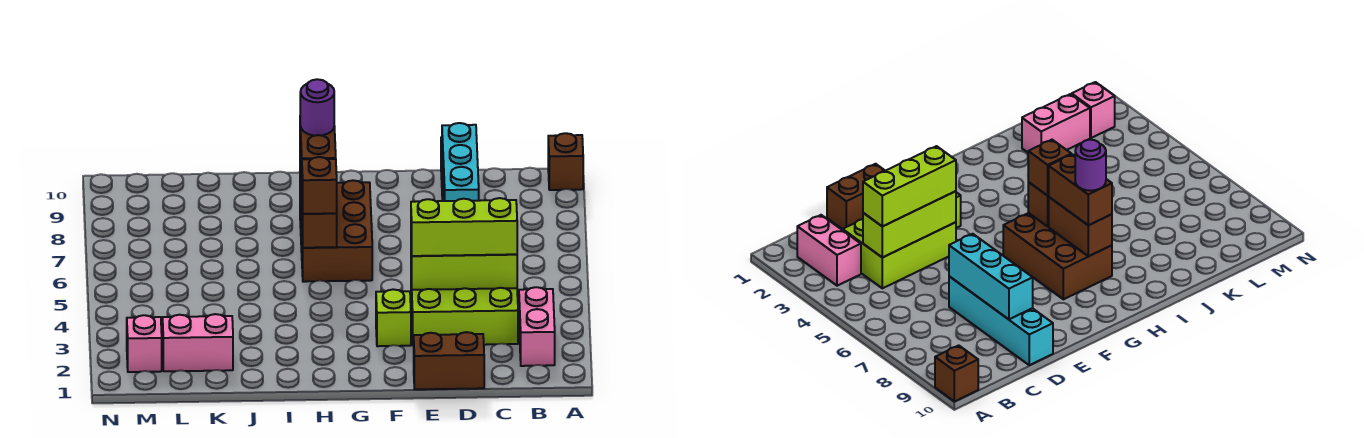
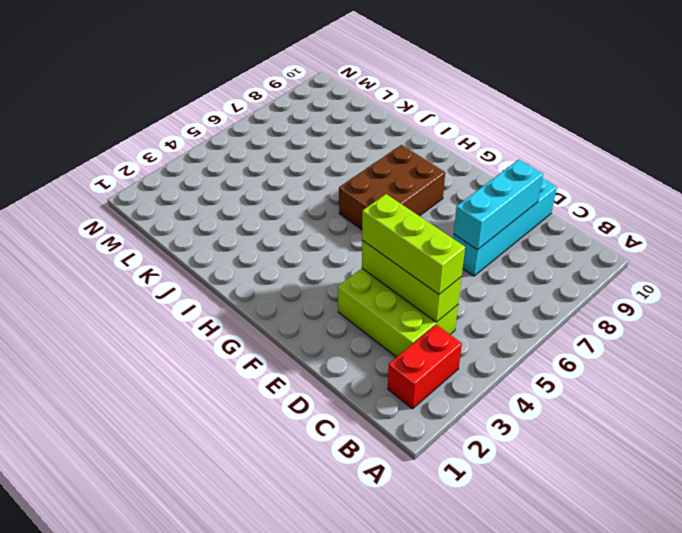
red brick B2:B3 level 1 -> pink brick B2:B3 level 1
none -> brown brick A10 level 1
none -> brown brick D1:E1 level 1
none -> lime brick F3 level 1

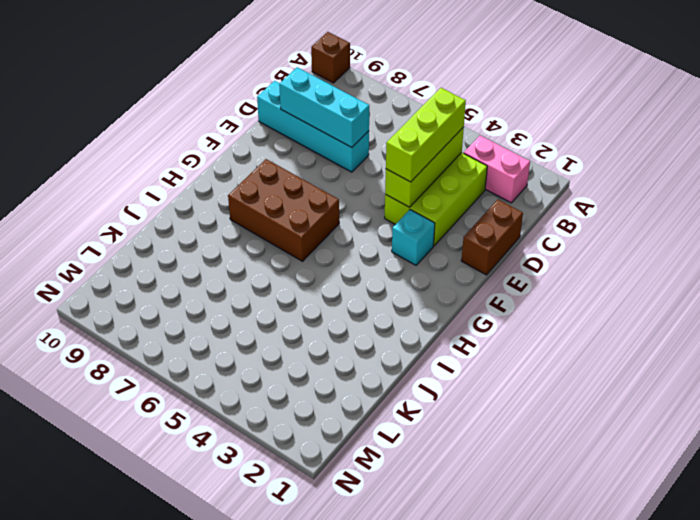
cyan brick F3 level 1 -> lime brick F3 level 1
none -> pink brick K2:L2 level 1
none -> pink brick M2 level 1
none -> brown brick H6 level 2

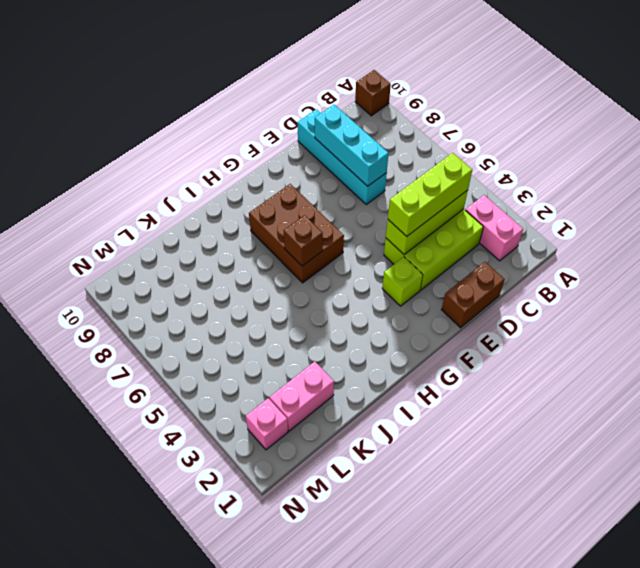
none -> brown brick H7:H8 level 2
none -> brown brick H6 level 3
none -> brown brick H7:H8 level 3

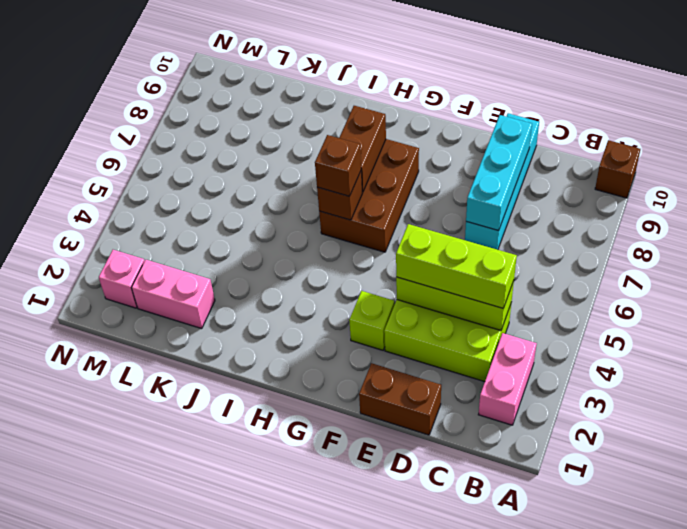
none -> brown brick H7:H8 level 3
none -> purple round brick H8 level 4

